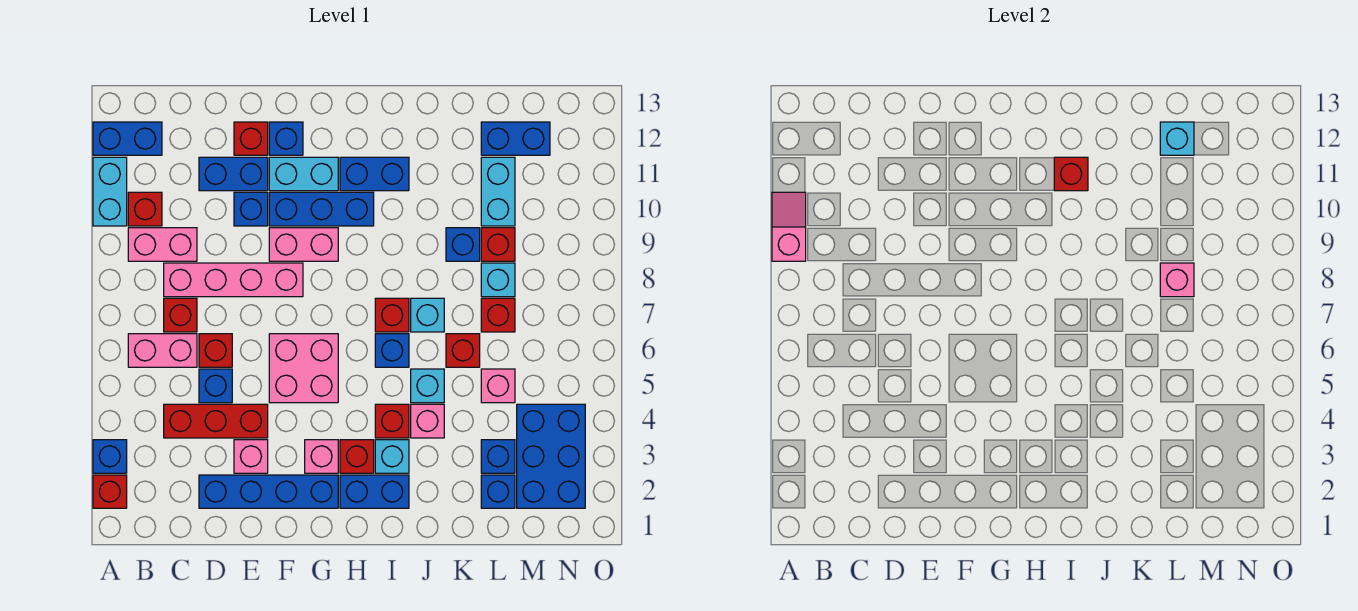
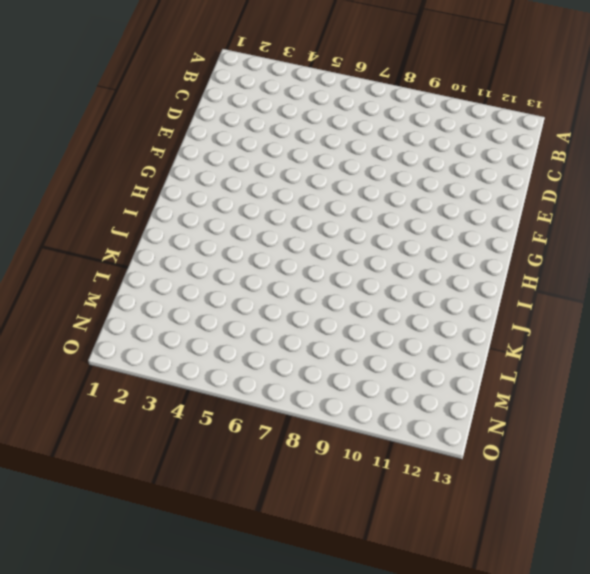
none -> red brick A2 level 1
none -> blue brick A3 level 1
none -> cyan brick A10:A11 level 1
none -> blue brick A12:B12 level 1

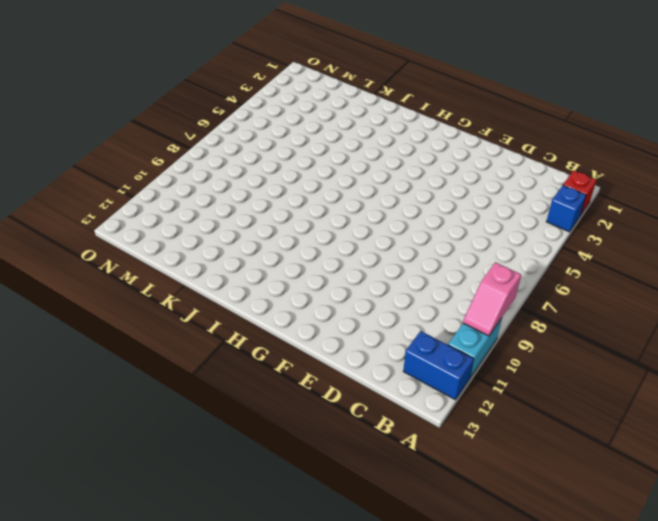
none -> pink brick B6:C6 level 1
none -> pink brick B9:C9 level 1
none -> red brick B10 level 1
none -> red brick C4:E4 level 1

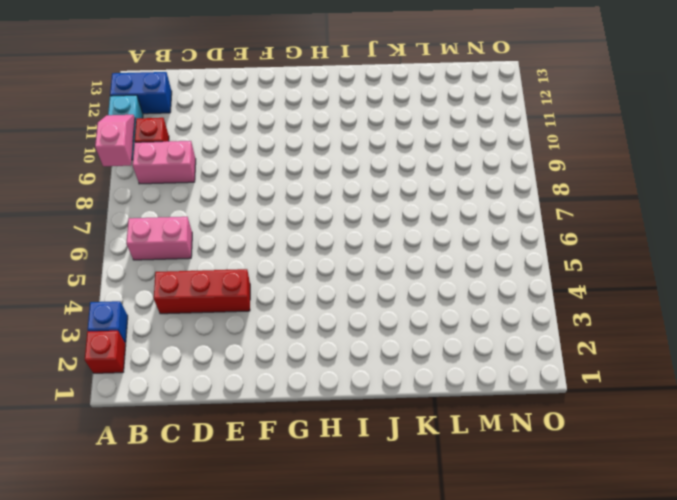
none -> red brick C7 level 1
none -> pink brick C8:F8 level 1
none -> blue brick D2:G2 level 1
none -> blue brick D5 level 1

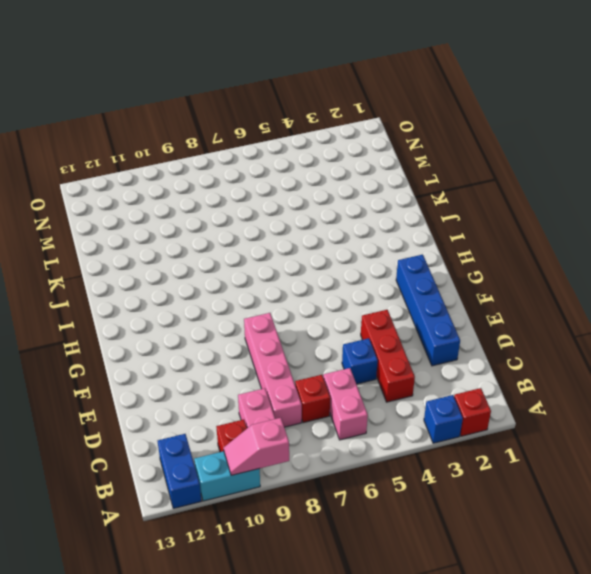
none -> red brick D6 level 1
none -> blue brick D11:E11 level 1
none -> pink brick E3 level 1
none -> blue brick E10 level 1

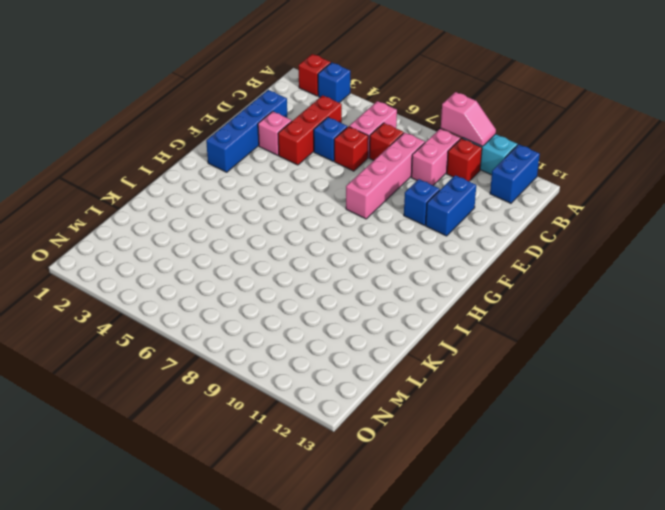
none -> red brick E12 level 1
none -> pink brick F5:G6 level 1
none -> pink brick F9:G9 level 1
none -> blue brick F10:H10 level 1

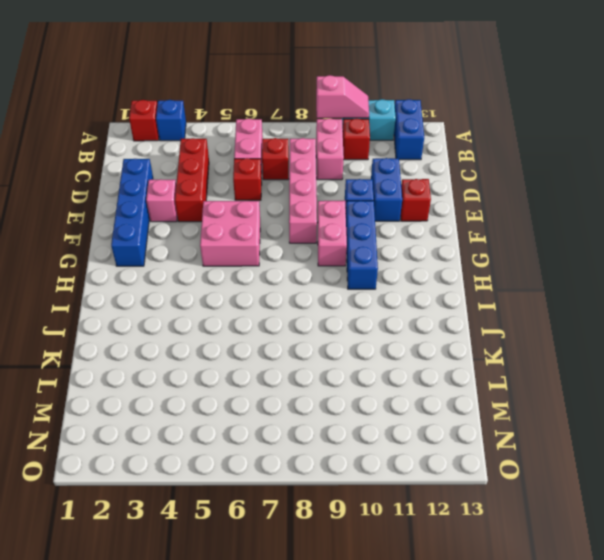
none -> blue brick D5 level 1
none -> cyan brick F11:G11 level 1
none -> blue brick F12 level 1
none -> pink brick G3 level 1

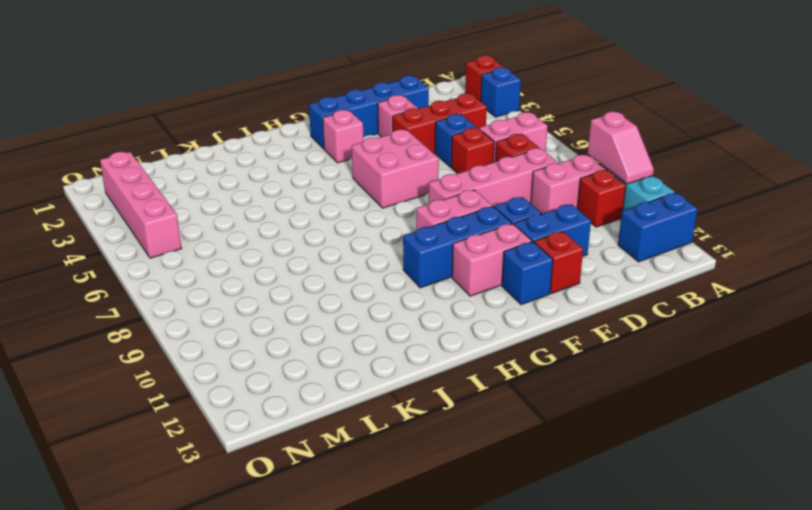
pink brick F11:G11 level 1 -> cyan brick F11:G11 level 1
pink brick N2:N5 level 1 -> blue brick M2:N4 level 1
none -> blue brick H2:I2 level 1
none -> red brick H3 level 1
none -> blue brick H11:I11 level 1
none -> cyan brick I3 level 1

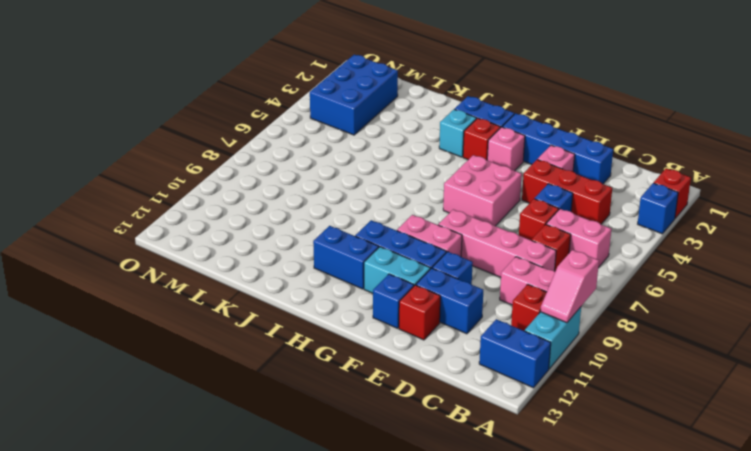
none -> red brick I4 level 1
none -> blue brick I6 level 1
none -> red brick I7 level 1
none -> pink brick J4 level 1

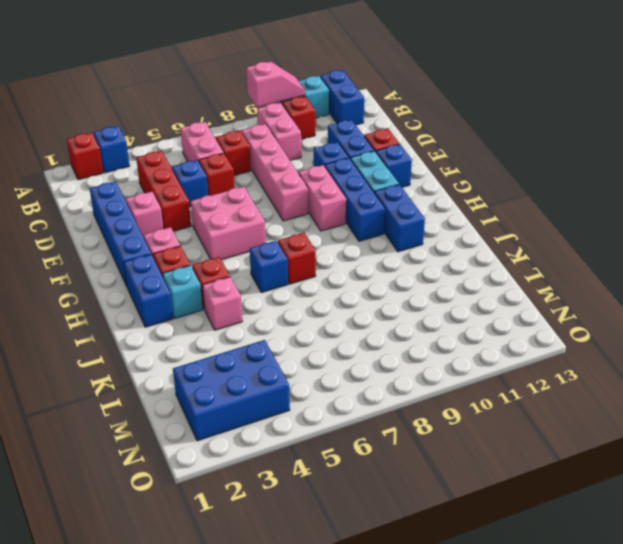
none -> cyan brick J5 level 1
none -> cyan brick J7 level 1
none -> red brick K6 level 1
none -> blue brick K9 level 1

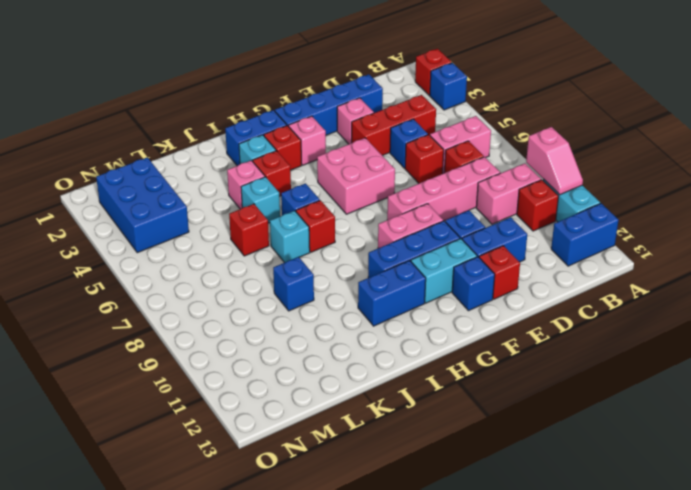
none -> blue brick L2 level 1
none -> blue brick L3 level 1
none -> pink brick L5 level 1
none -> red brick L7 level 1

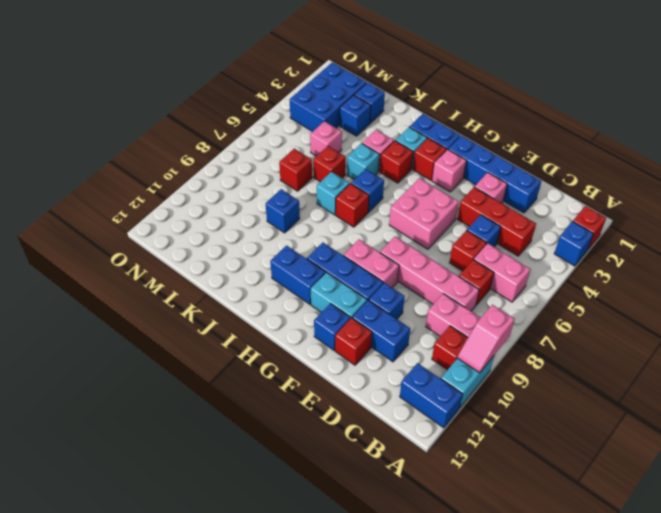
none -> cyan brick L8 level 1
none -> red brick L9 level 1
none -> cyan brick L10:L11 level 1
none -> blue brick L12:M12 level 1

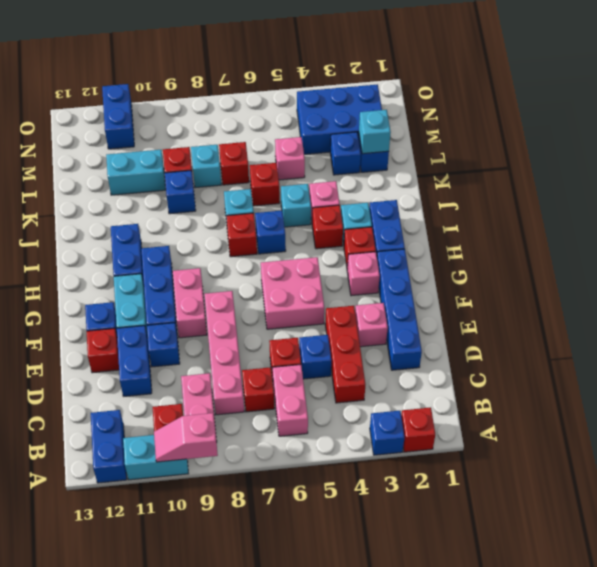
cyan brick L2 level 2 -> cyan brick L12 level 2
blue brick N11:O11 level 1 -> blue brick L12:M12 level 1
none -> red brick I11 level 2
none -> pink brick L8 level 2

